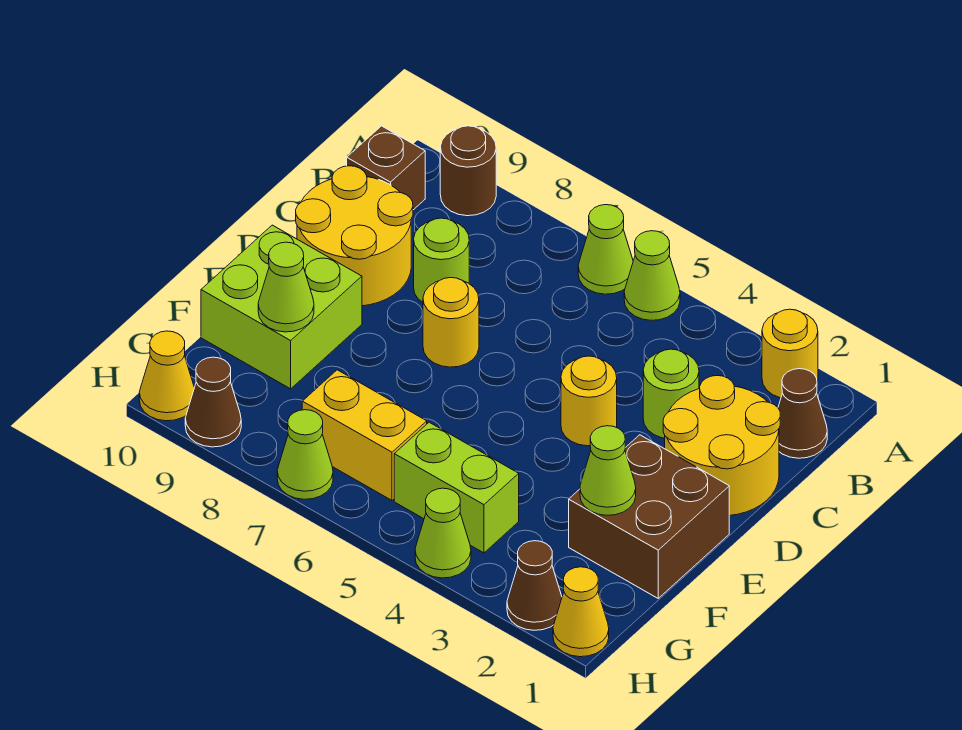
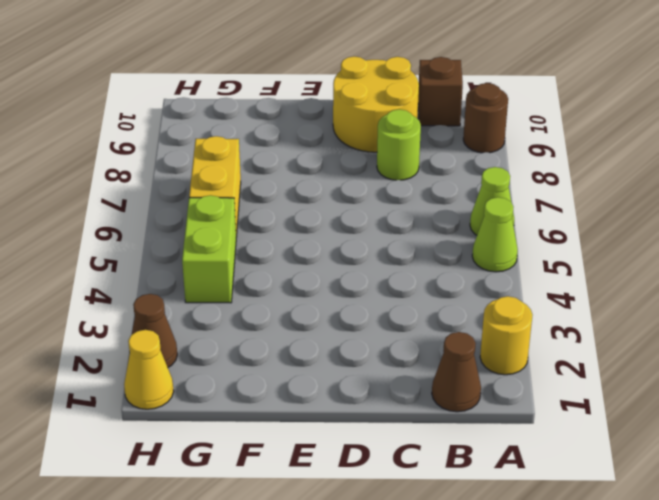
none -> yellow round brick C1:D2 level 1
none -> lime round brick C3 level 1
none -> yellow round brick D4 level 1

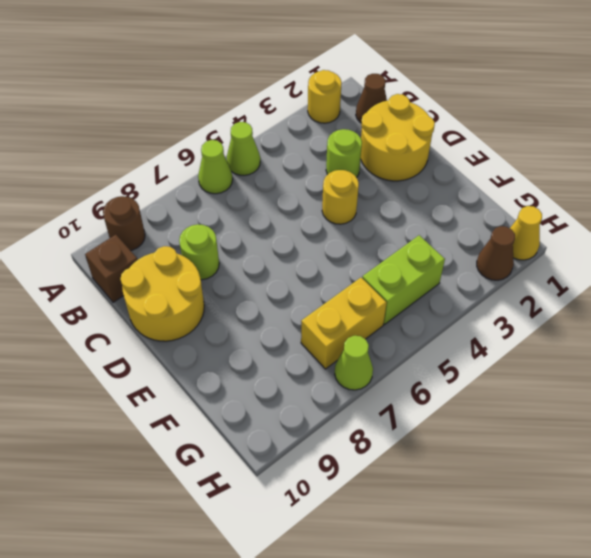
none -> yellow round brick D7 level 1
none -> brown brick E1:F2 level 1
none -> lime brick E9:F10 level 1

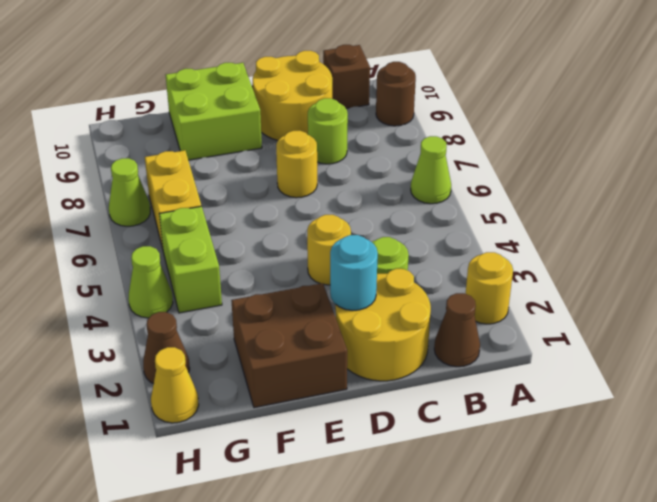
cyan round brick D2 level 2 -> none
none -> lime cone A5 level 1
none -> brown cone H9 level 1
none -> yellow cone H10 level 1

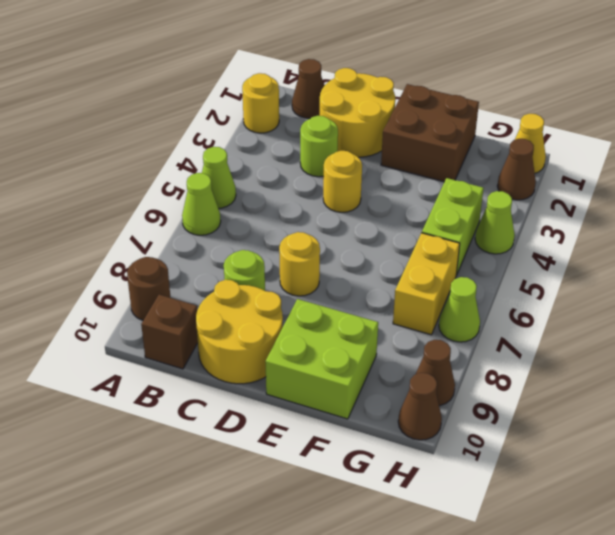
brown cone H10 level 1 -> yellow cone H10 level 1
none -> lime cone F2 level 2
none -> lime cone F9 level 2

